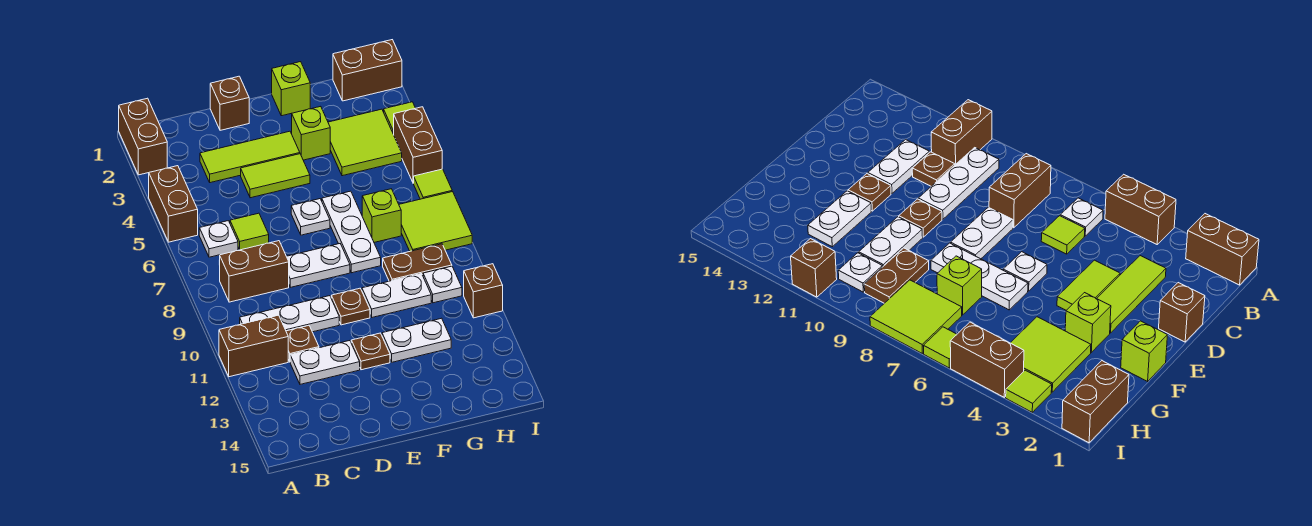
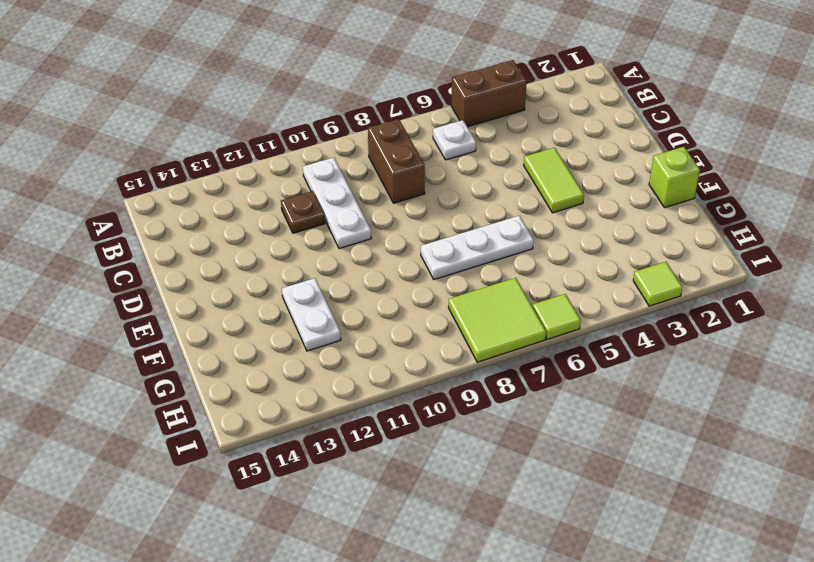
none -> brown brick A1:A2 level 1
none -> brown brick A11:B11 level 1
none -> lime tile C3:E3 level 1
none -> lime tile C6 level 1

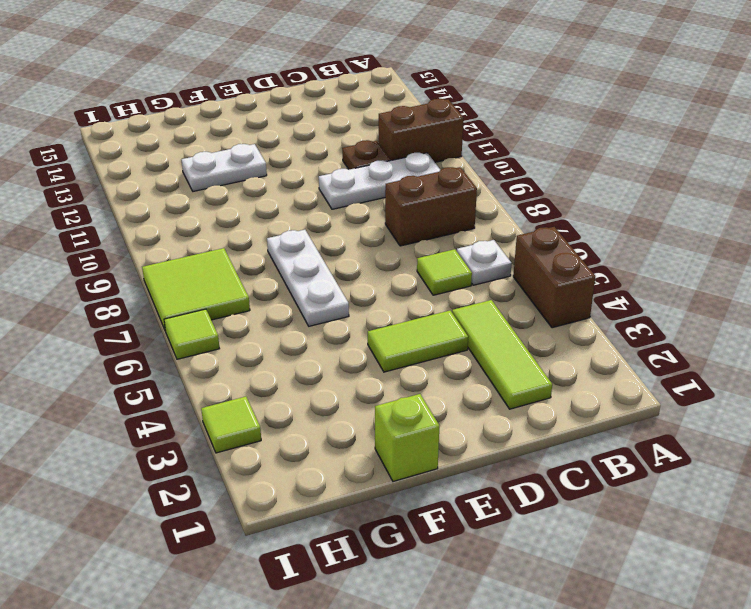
lime tile C2:C4 level 1 -> lime tile C3:E3 level 1
none -> brown brick A1:A2 level 1
none -> white plate C12:D12 level 1
none -> brown brick D1 level 1
none -> white plate D8:E8 level 1

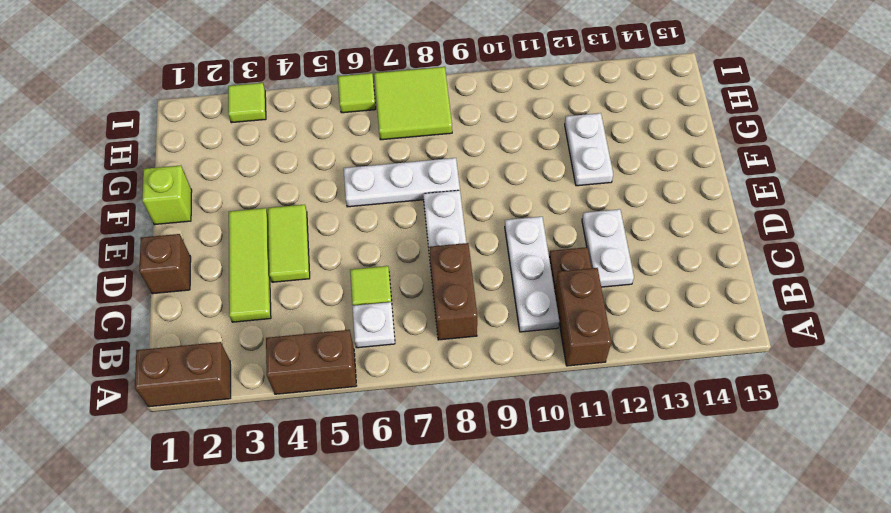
none -> white plate E6 level 1
none -> brown plate E10 level 1
none -> brown plate E12 level 1
none -> lime brick F3 level 1

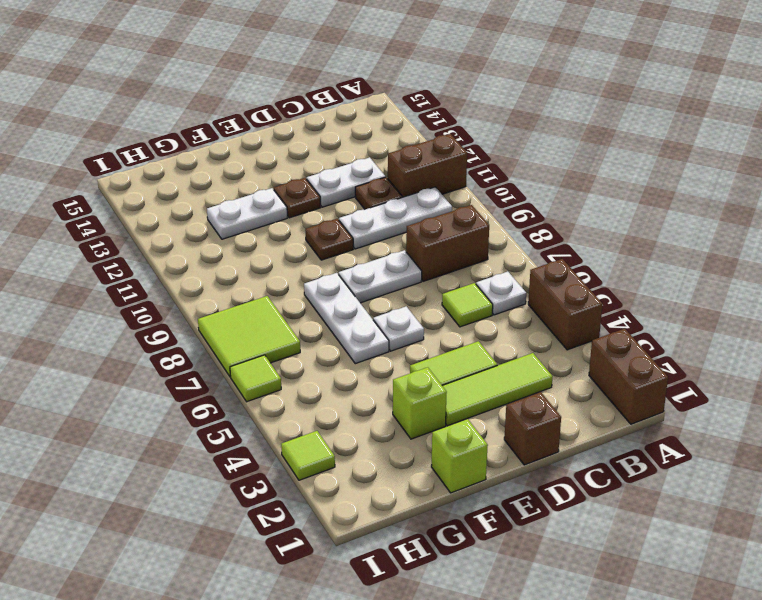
none -> white plate F10:G10 level 1
none -> lime tile G3:H4 level 1
none -> lime brick G7 level 1
none -> brown plate G9:H9 level 1

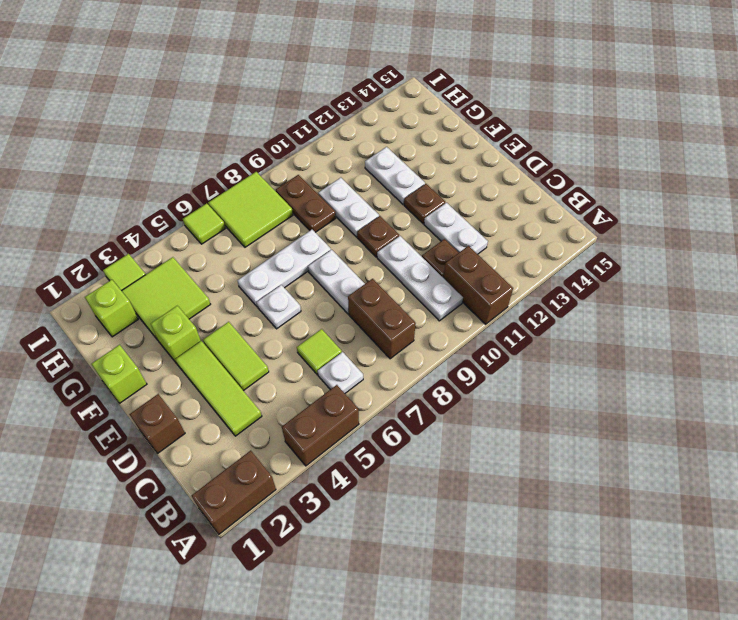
lime brick H2 level 1 -> lime brick G7 level 1
none -> brown brick H1:I1 level 1
none -> white plate H10 level 1
none -> brown brick I4:I5 level 1
none -> brown brick I11 level 1

